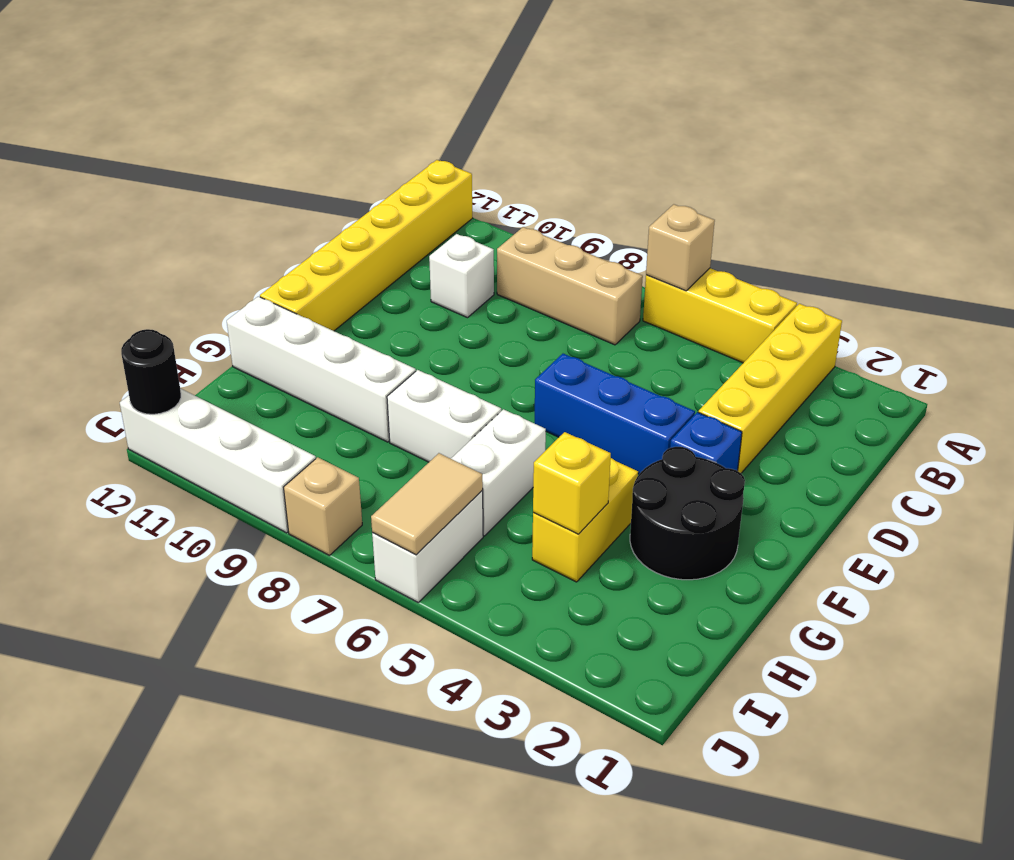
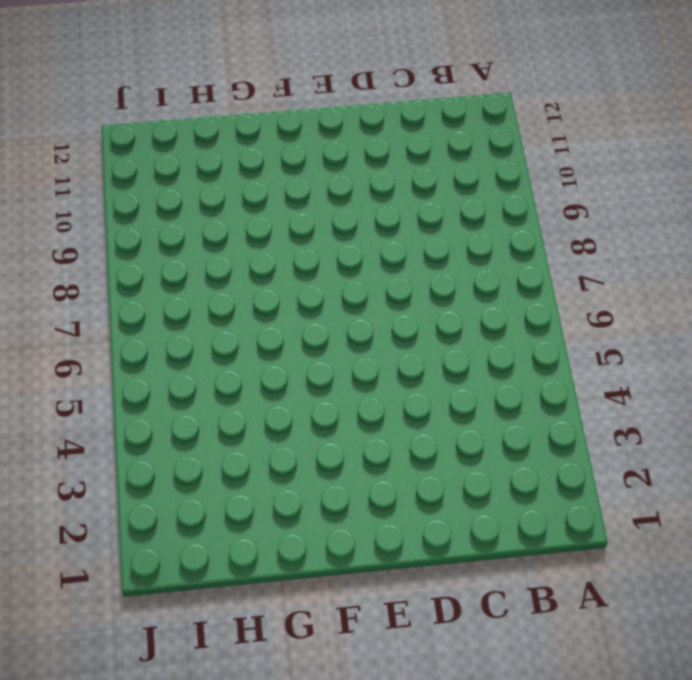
none -> yellow brick A3:D3 level 1
none -> yellow brick A4:A6 level 1
none -> yellow brick A12:F12 level 1

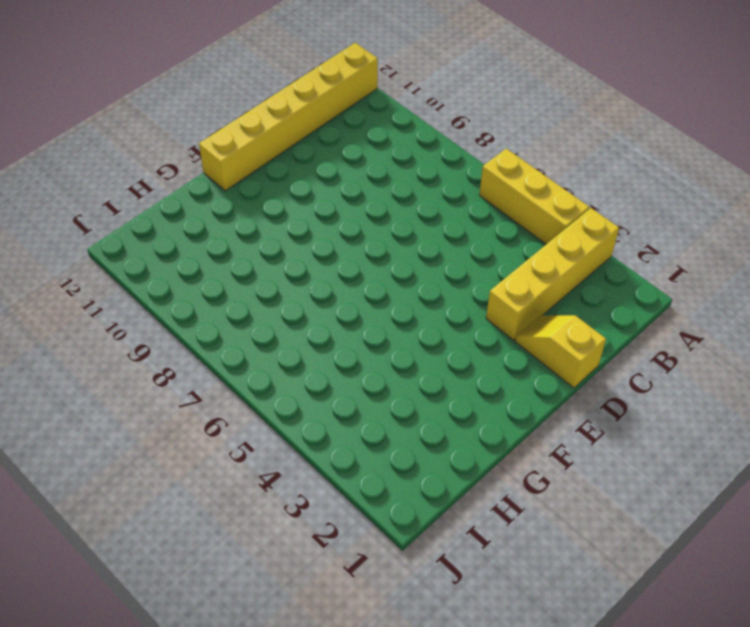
yellow slope D1:D2 level 1 top 1 -> none
none -> tan brick B7:B9 level 1
none -> white brick C10 level 1
none -> blue brick E3 level 1

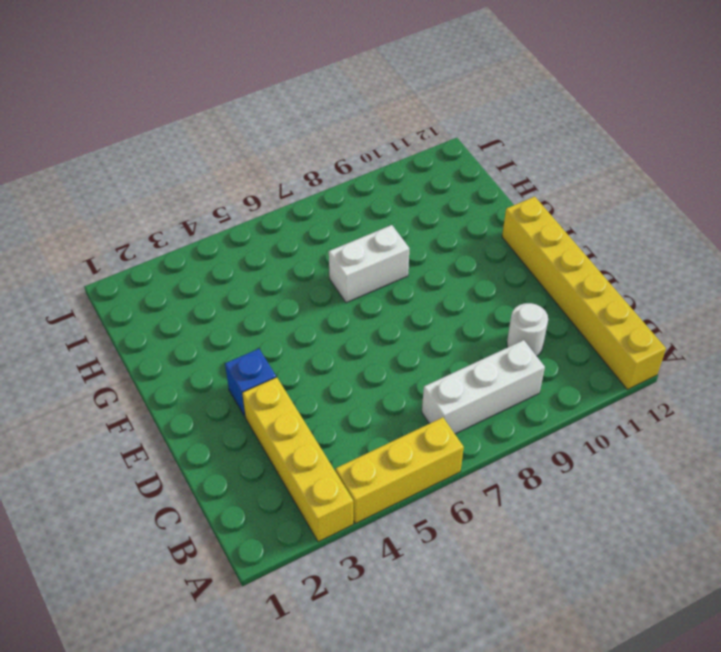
white brick B7:B9 level 1 -> tan brick B7:B9 level 1
white round brick C10 level 1 -> white brick C10 level 1
none -> blue brick E4:E6 level 1
none -> black round brick F2:G3 level 1
none -> yellow brick G4:H4 level 1

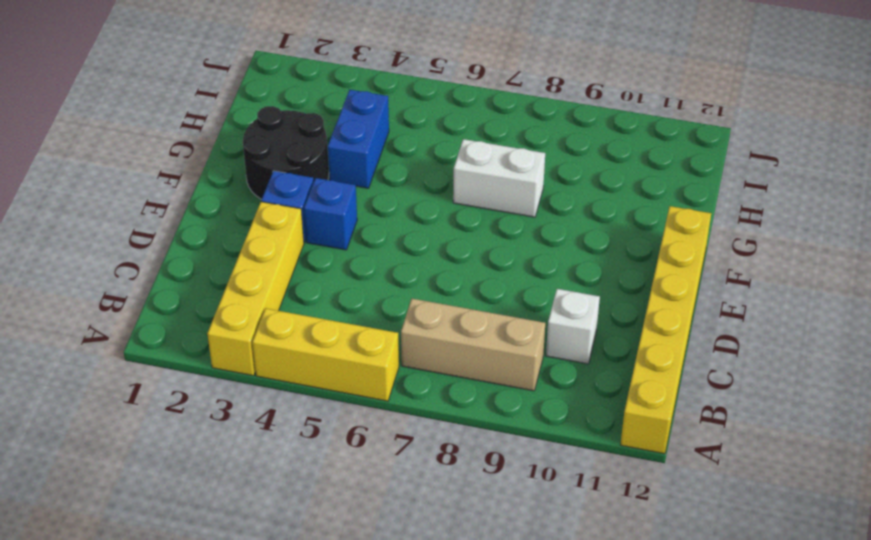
blue brick E4 level 1 -> blue brick E4:E6 level 1
blue brick G4:H4 level 1 -> yellow brick G4:H4 level 1
none -> white brick G6:H6 level 1
none -> white brick G9:G12 level 1
none -> white brick I6:J6 level 1

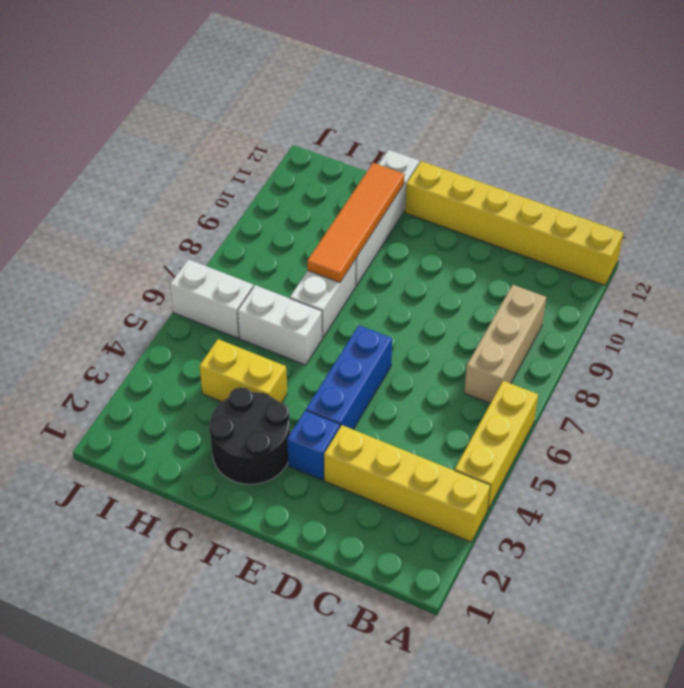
orange tile G8:G11 level 2 -> none
none -> white brick C10 level 1
none -> tan brick J8 level 1
none -> white brick J9:J12 level 1

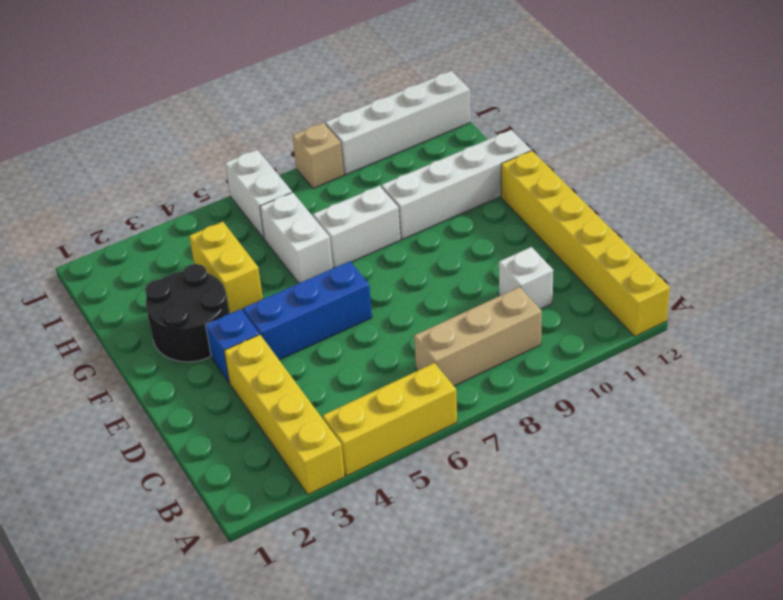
none -> tan brick A6 level 2
none -> yellow brick H4 level 2
none -> tan tile I6:J6 level 2

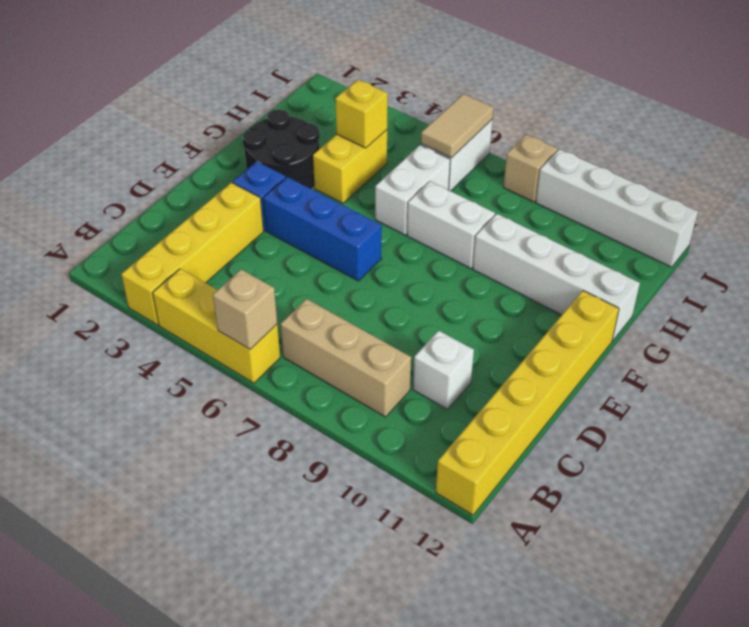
none -> black round brick J12 level 2

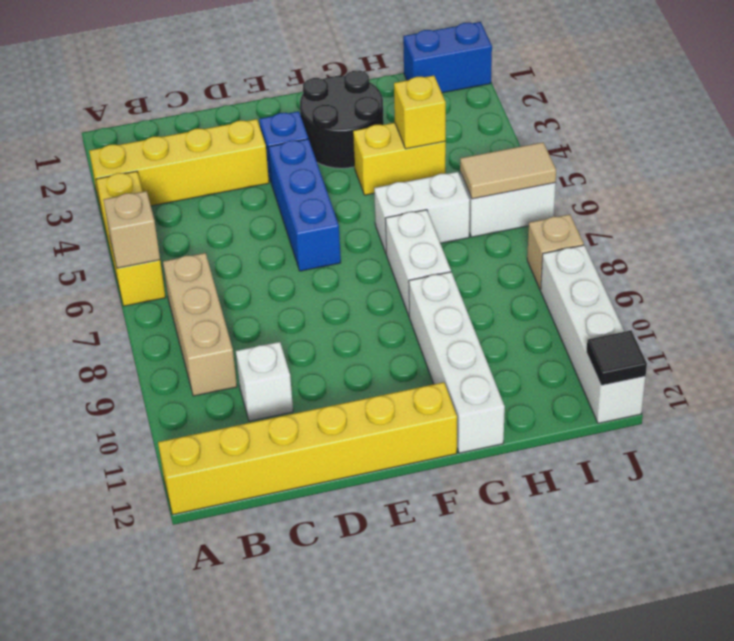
blue brick I1:J1 level 1 -> none
black tile J12 level 2 -> black round brick J12 level 2

